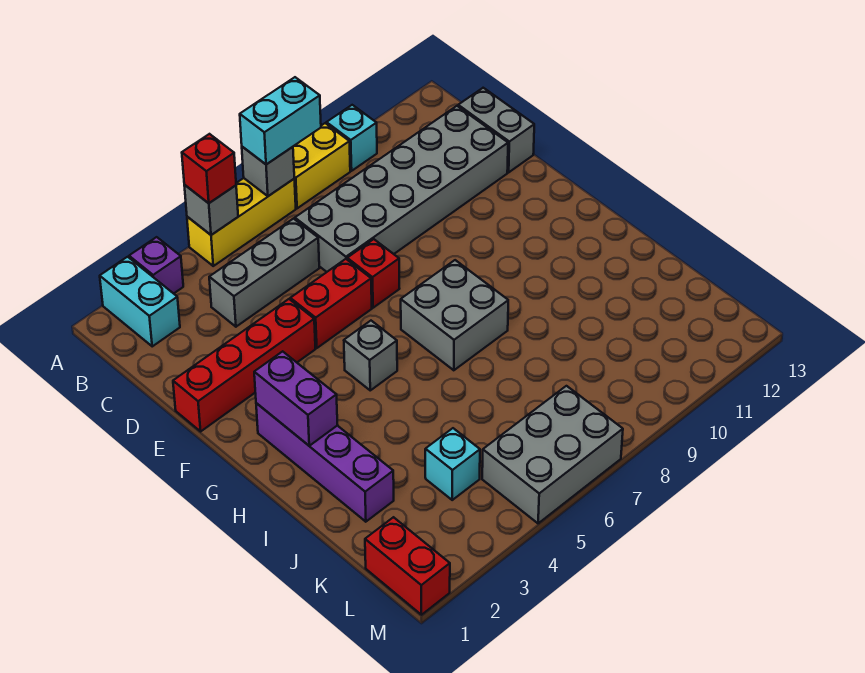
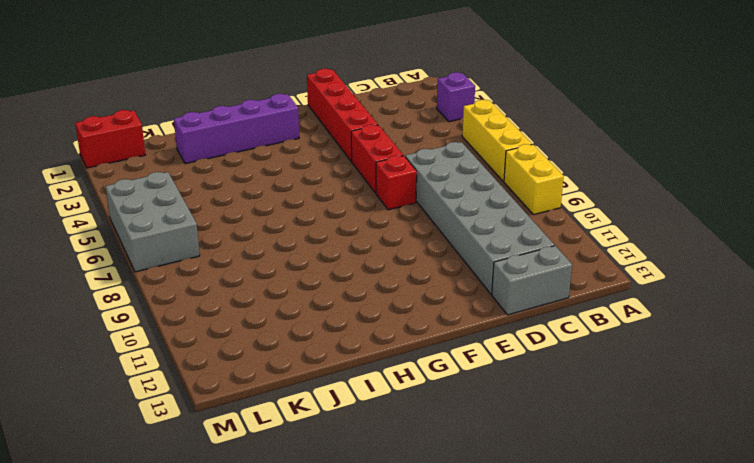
none -> cyan brick A2:B2 level 1
none -> cyan brick A10 level 1
none -> grey brick C4:C6 level 1

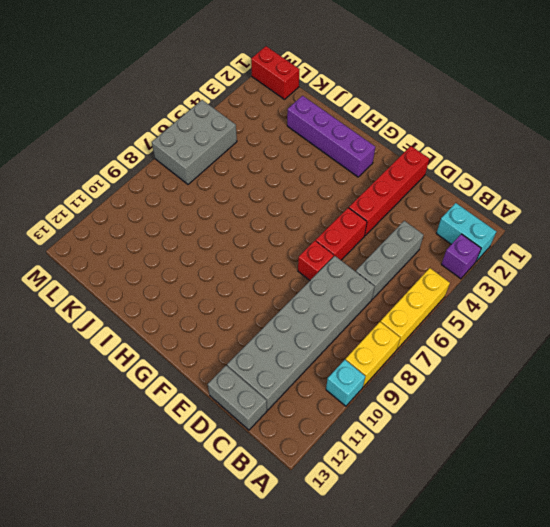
none -> grey brick G5 level 1
none -> grey brick G7:H8 level 1
none -> cyan brick K4 level 1

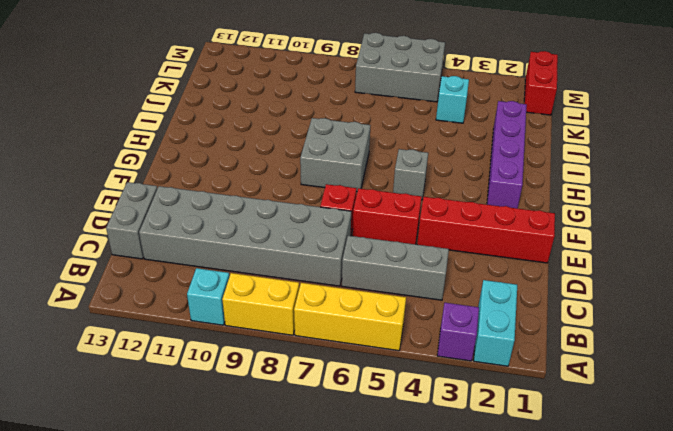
none -> grey brick A5 level 2
none -> grey brick A7 level 2
none -> purple brick G2:H2 level 2

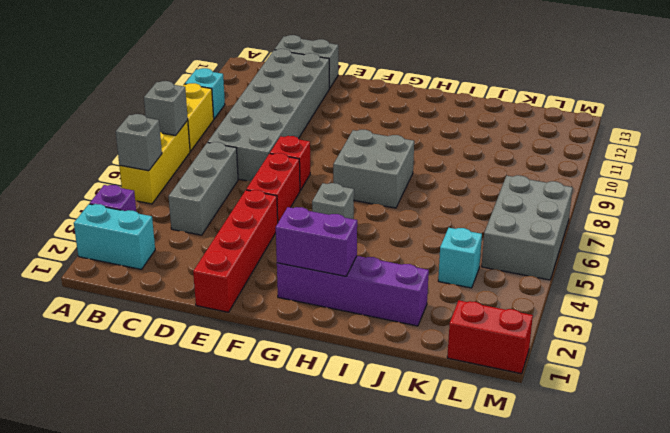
none -> red brick A5 level 3
none -> cyan brick A7:A8 level 3

